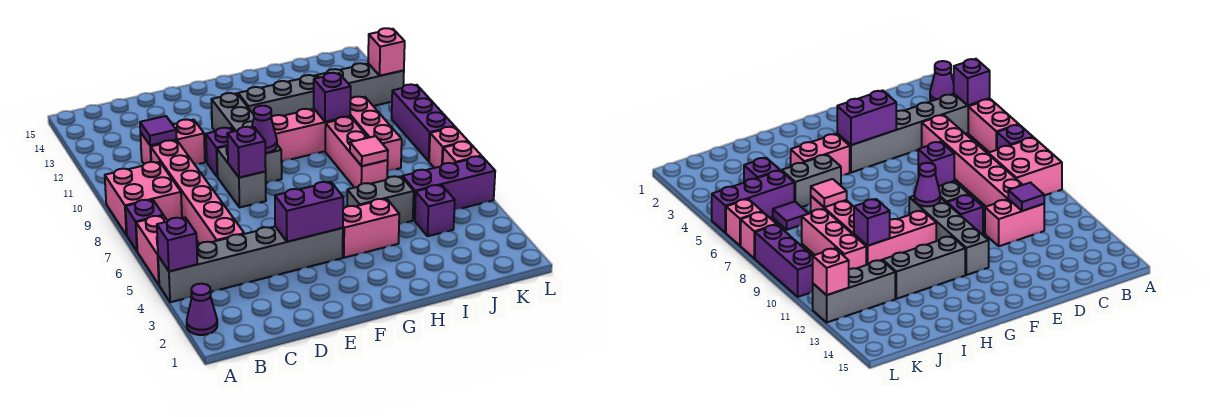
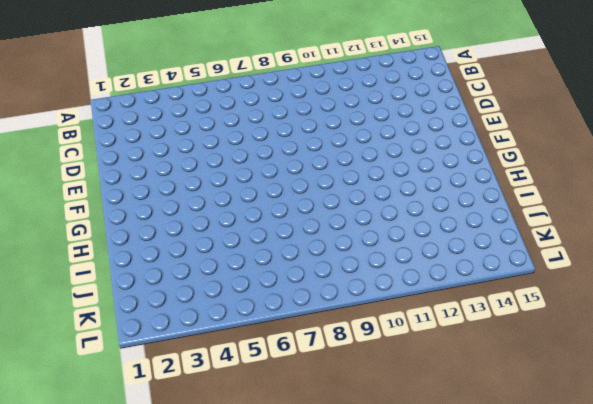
none -> purple cone A2 level 1
none -> grey brick A4:F4 level 1
none -> pink brick A5:A6 level 1
none -> purple brick A7 level 1

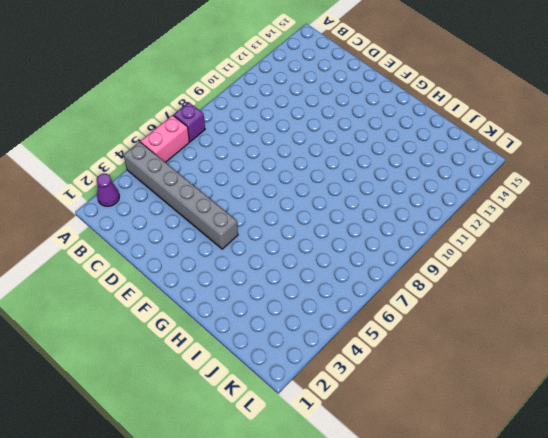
none -> pink brick A8:B9 level 1
none -> pink brick C5:C10 level 1
none -> pink brick C11:D11 level 1
none -> grey brick E8:E9 level 1

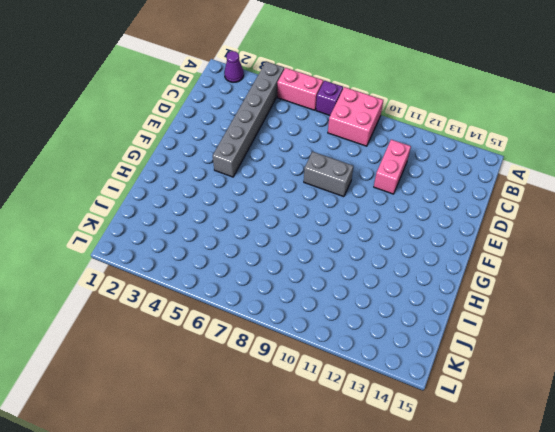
none -> pink brick C5:C10 level 1
none -> purple brick E10 level 1
none -> grey brick F9:F12 level 1
none -> pink brick G4:H4 level 1

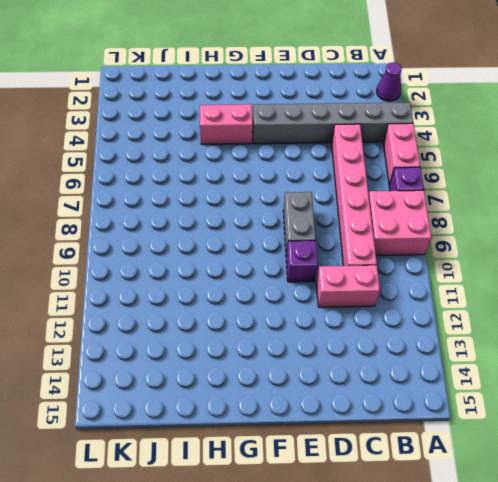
none -> grey brick F9:F12 level 1
none -> pink brick G10:I10 level 1
none -> grey brick G12:I12 level 1
none -> grey brick H5:I5 level 1

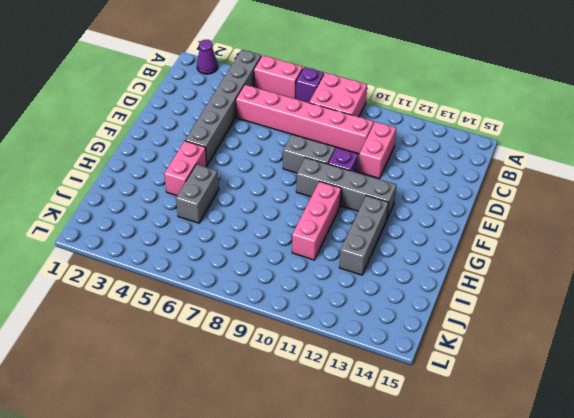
none -> pink brick I7:I9 level 1
none -> purple brick J4 level 1
none -> purple brick J5:L5 level 1
none -> purple tile J6 level 1

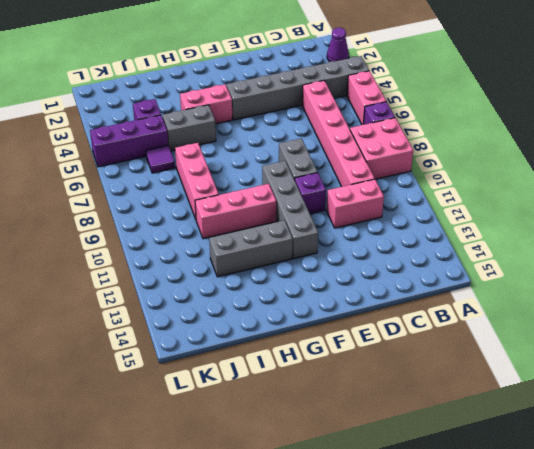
none -> pink brick J8:J10 level 1
none -> grey brick J12:L12 level 1
none -> pink brick L6 level 1
none -> pink brick L7 level 1

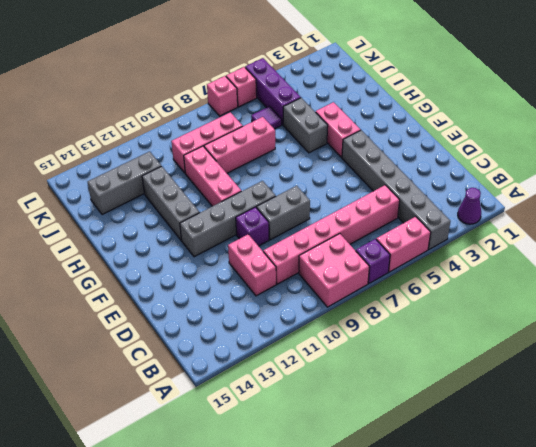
grey brick J12:J14 level 1 -> grey brick J12:L12 level 1
none -> purple brick J4 level 1
none -> purple brick L8:L10 level 1
none -> purple brick A4 level 2
none -> purple tile C11 level 2

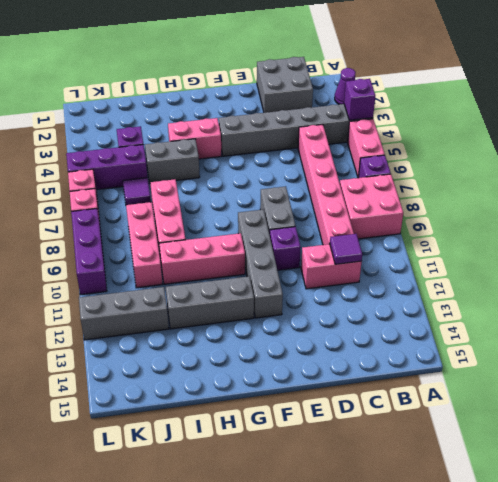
grey brick C1:D2 level 1 -> none
none -> purple brick E4:F4 level 2
none -> purple brick E8 level 2
none -> purple cone F9 level 2
none -> pink tile I7 level 2

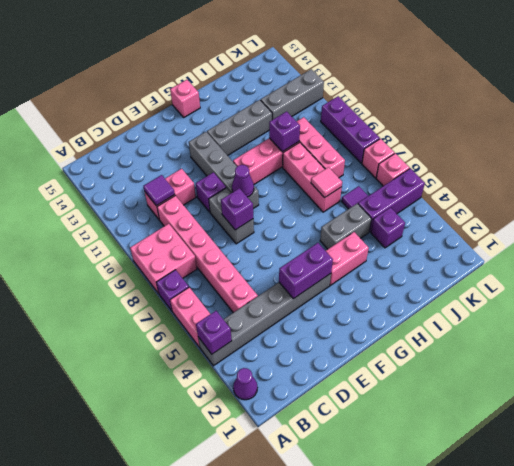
pink brick G15 level 1 -> pink brick L12 level 2

